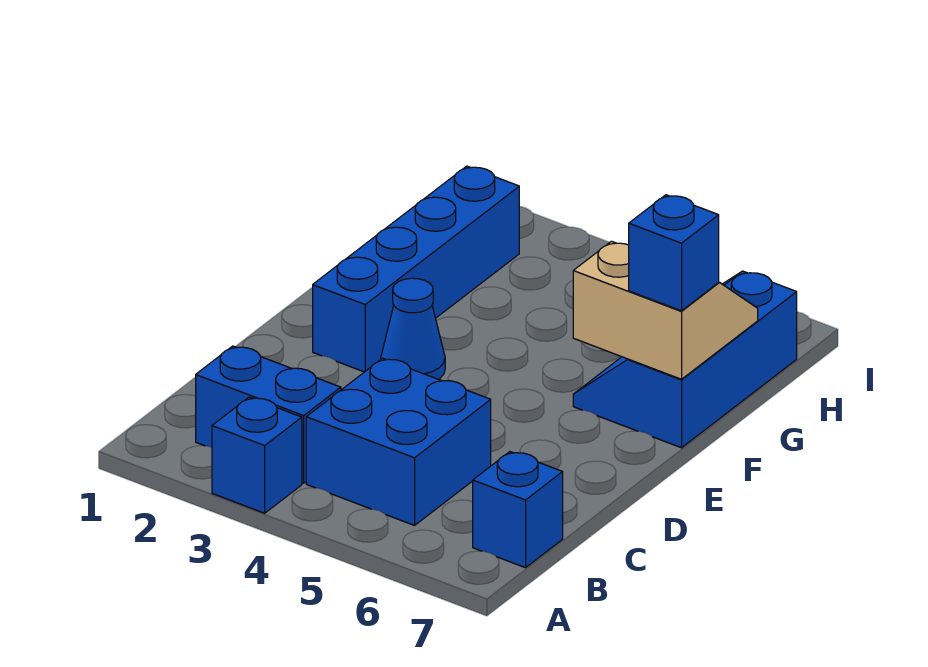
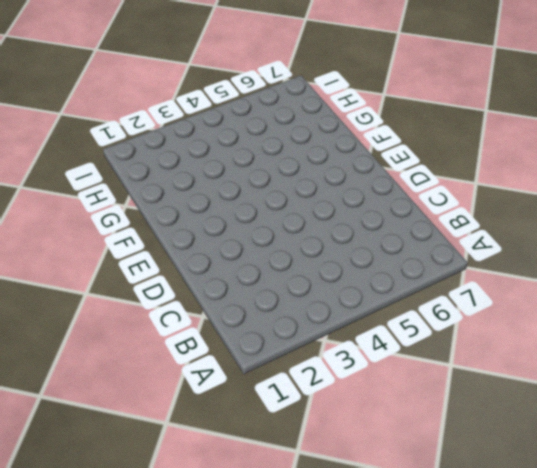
none -> blue brick A3 level 1
none -> blue brick B2:B3 level 1

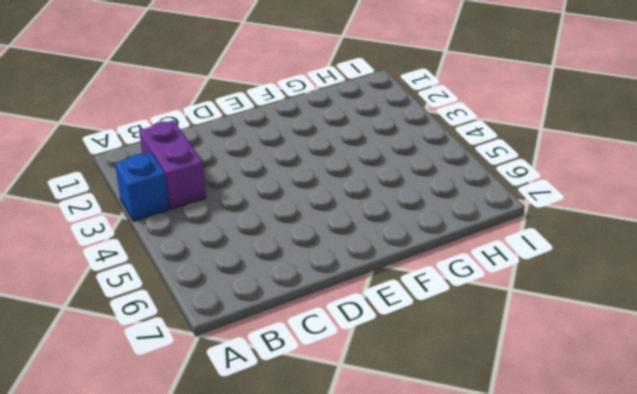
purple brick B2:B3 level 1 -> blue brick B2:B3 level 1
none -> blue brick B4:C5 level 1
none -> blue brick B7 level 1

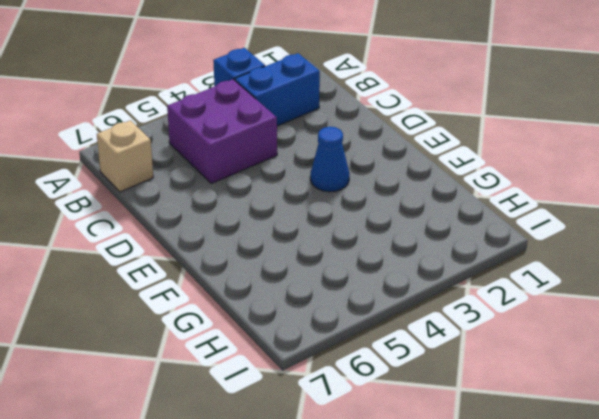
purple brick B4:C5 level 1 -> blue brick B4:C5 level 1
tan brick B7 level 1 -> blue brick B7 level 1
none -> blue brick E2:H2 level 1
none -> blue slope F6:H7 level 1 top 7

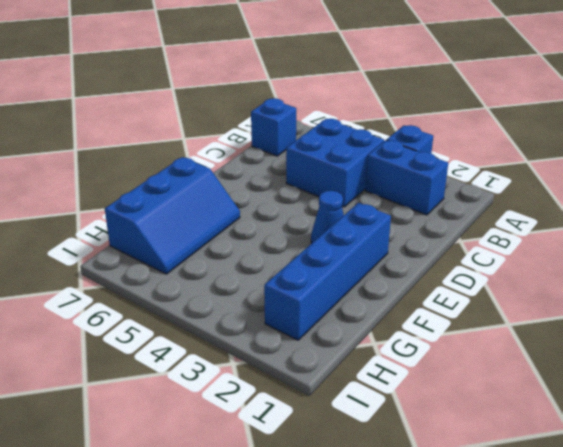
none -> tan slope F6:G7 level 2 top F
none -> blue brick F7 level 3

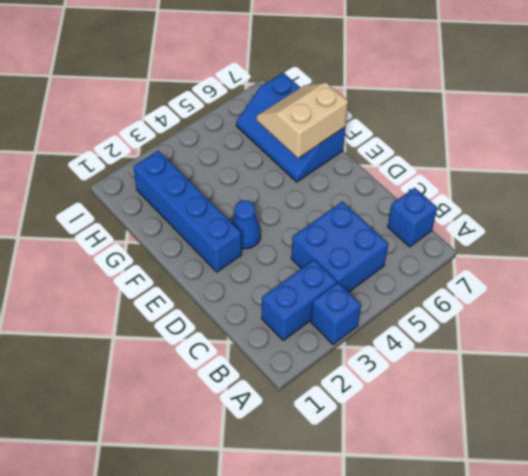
none -> blue brick F7 level 3

